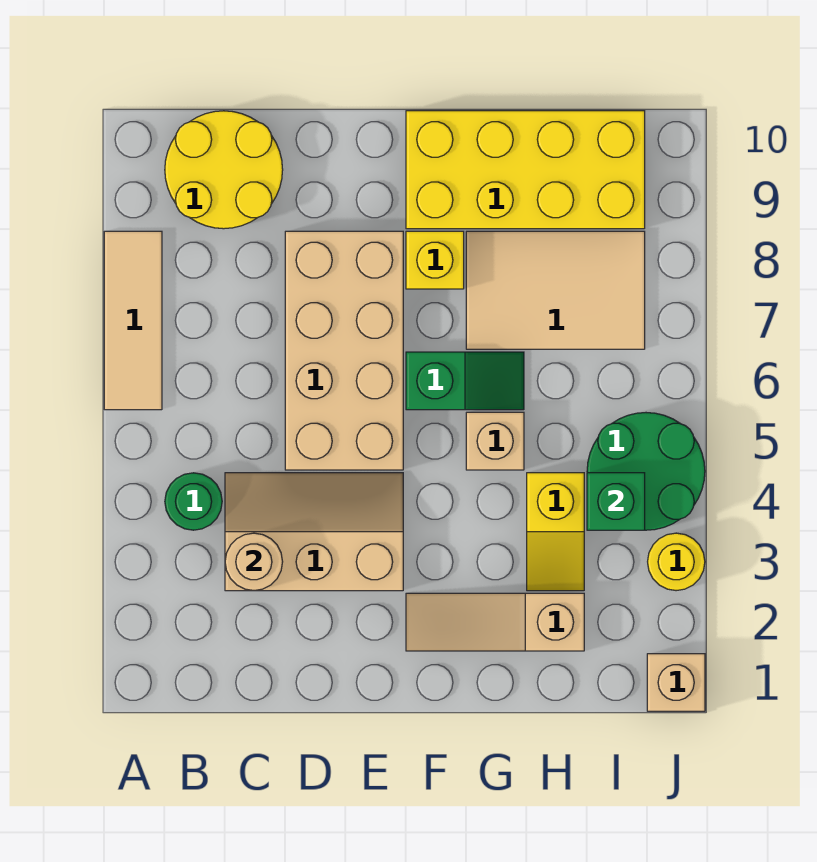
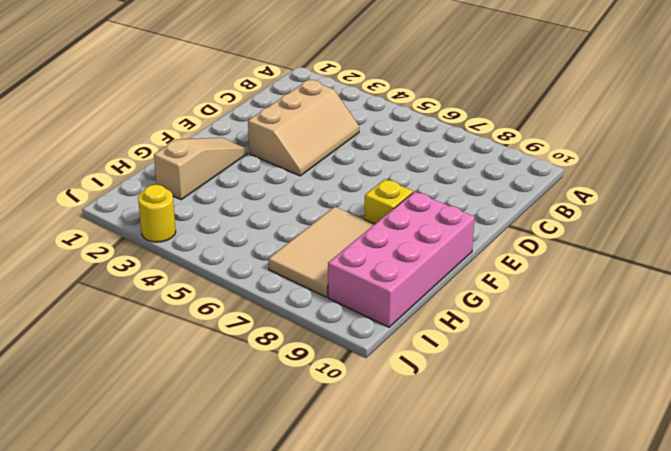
pink brick F9:I10 level 1 -> yellow brick F9:I10 level 1
none -> tan tile A6:A8 level 1
none -> green round brick B4 level 1
none -> yellow round brick B9:C10 level 1

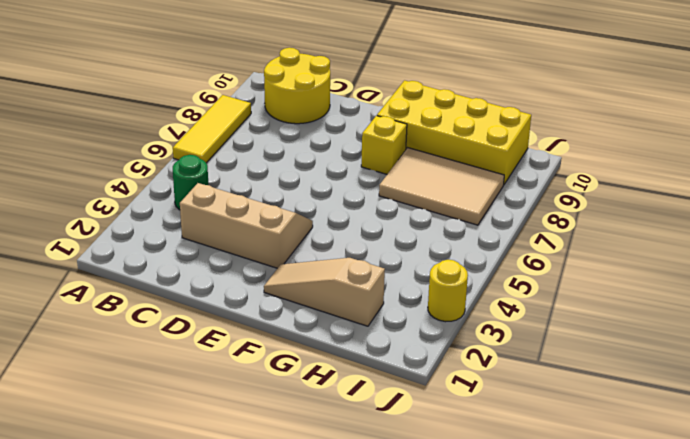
yellow tile A6:A8 level 1 -> tan tile A6:A8 level 1
none -> tan brick D5:E8 level 1
none -> green slope F6:G6 level 1 top F
none -> tan brick G5 level 1

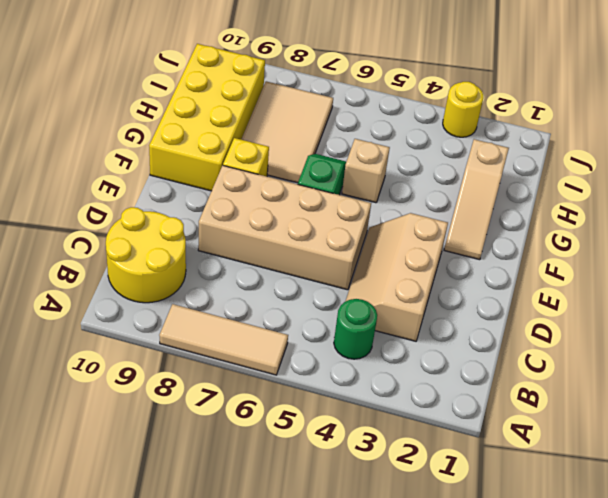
none -> yellow slope H3:H4 level 1 top 4
none -> green round brick I4:J5 level 1
none -> tan brick J1 level 1

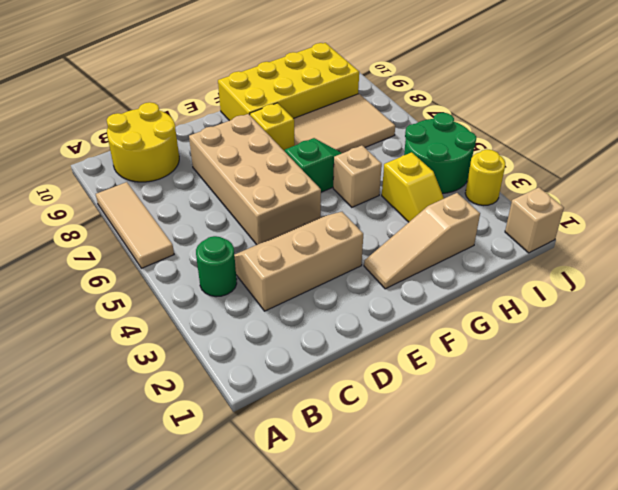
none -> tan round brick C3 level 2
none -> green brick I4 level 2

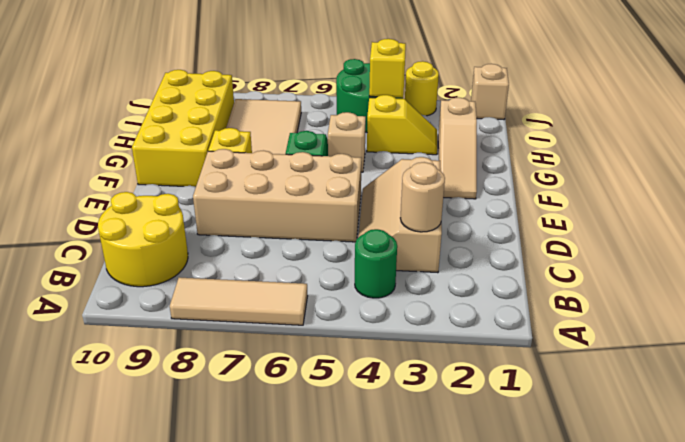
yellow brick I4 level 2 -> green brick I4 level 2

